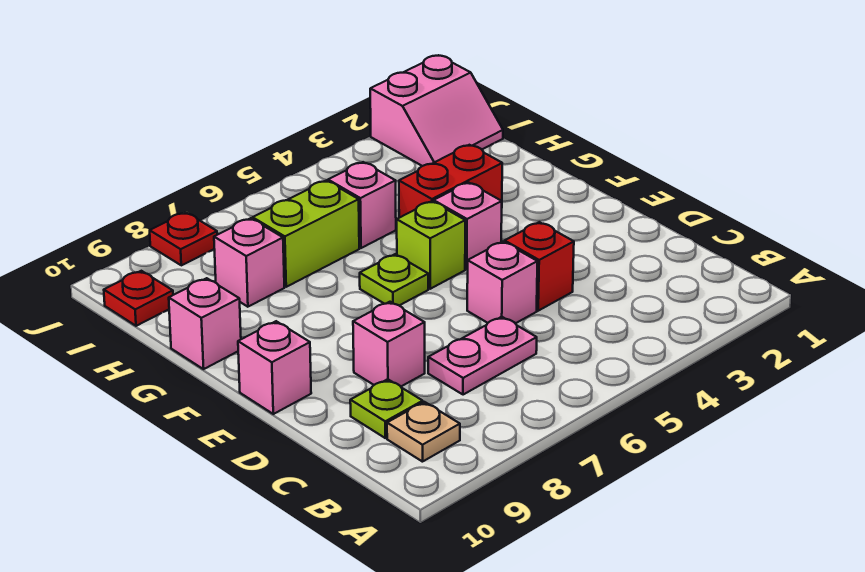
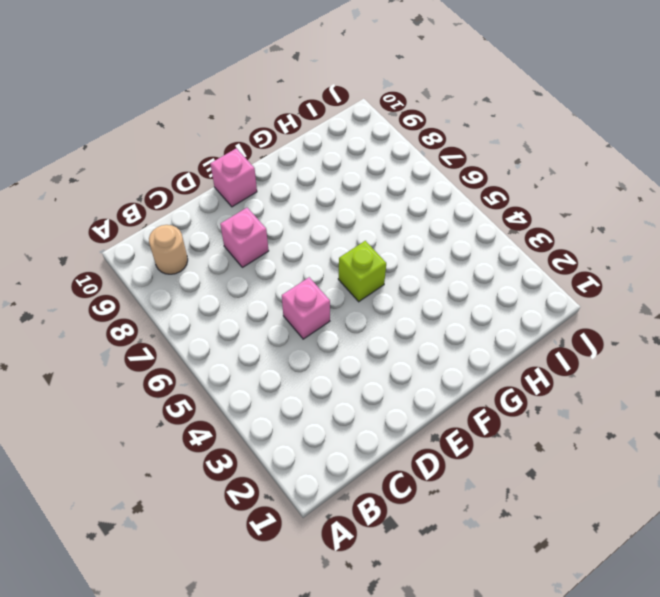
tan round brick B9 level 1 -> tan plate B9 level 1
none -> pink plate C6:C7 level 1
none -> lime plate C9 level 1
none -> red brick D4 level 1

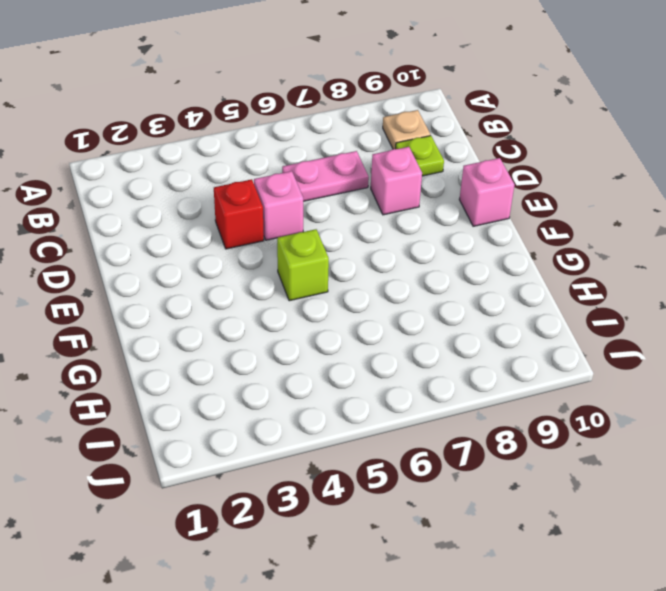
none -> pink brick F4 level 1
none -> lime plate F6 level 1
none -> red brick G3:G4 level 1

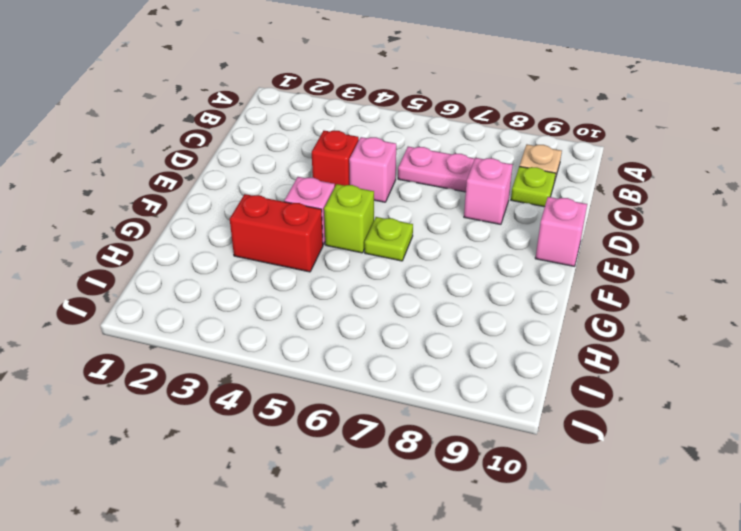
none -> pink brick G10 level 1
none -> pink brick H5 level 1
none -> lime brick H6:H7 level 1

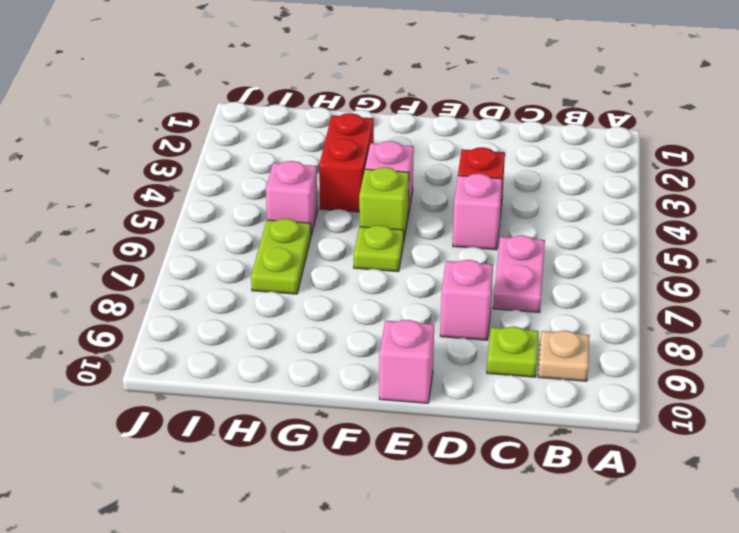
lime plate H6:H7 level 1 -> lime brick H6:H7 level 1
none -> pink brick G10 level 1
none -> pink brick H8 level 1
none -> pink slope I1:J2 level 1 top J

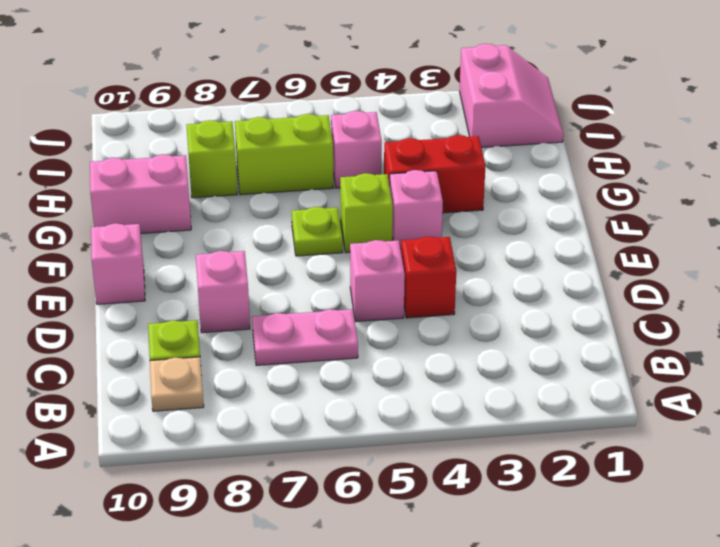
pink brick G9:G10 level 1 -> pink brick G10 level 1
lime brick H8 level 1 -> pink brick H8 level 1
pink slope I1:J2 level 1 top 2 -> pink slope I1:J2 level 1 top J
none -> red plate I10 level 1
none -> red plate J8 level 1

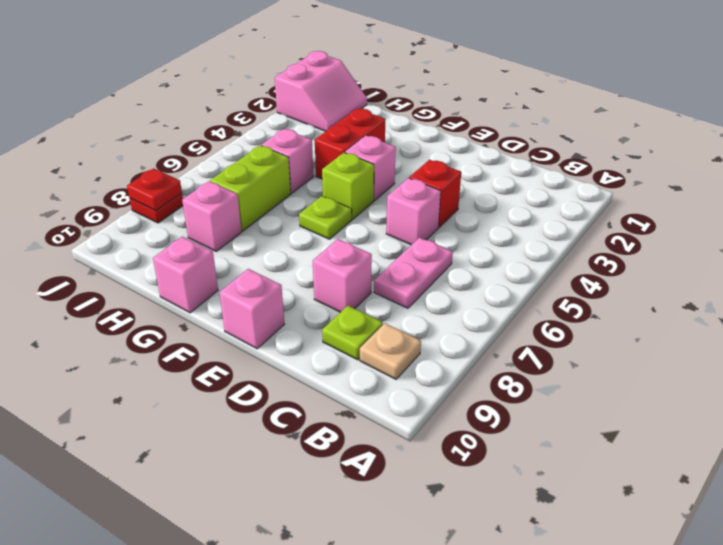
red plate J8 level 2 -> red plate I10 level 1

